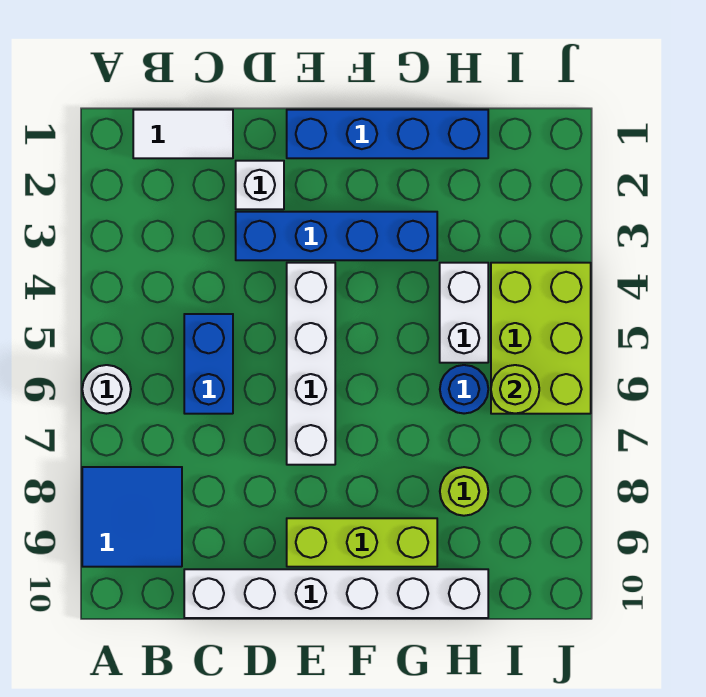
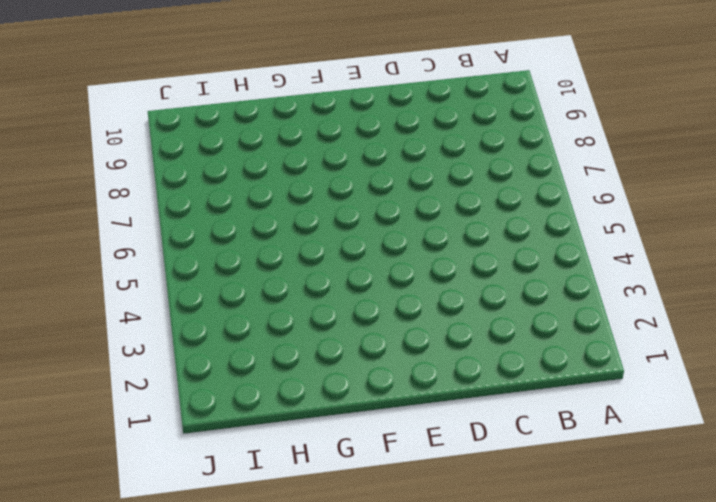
none -> white round brick A6 level 1
none -> blue tile A8:B9 level 1
none -> white tile B1:C1 level 1

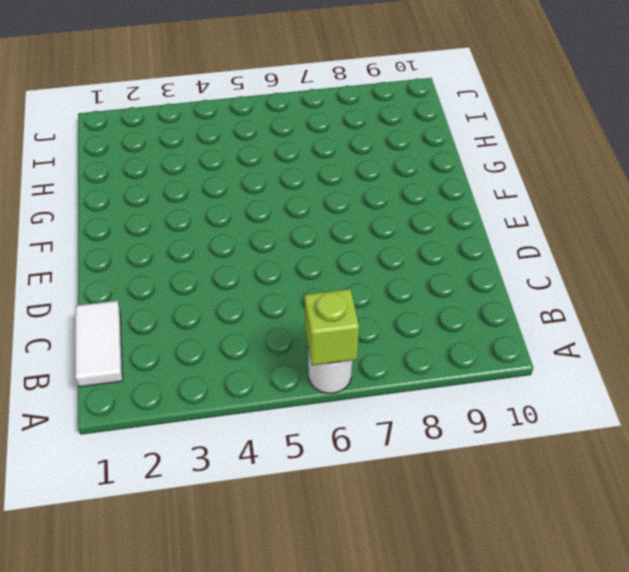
lime brick A6 level 2 -> none
none -> blue tile A8:B9 level 1
none -> blue brick C5:C6 level 1
none -> white brick C10:H10 level 1

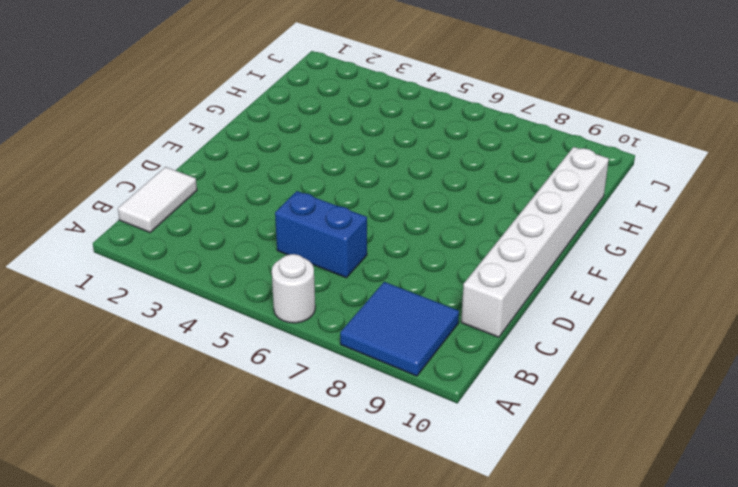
none -> white brick D2 level 1
none -> blue brick D3:G3 level 1
none -> blue brick E1:H1 level 1

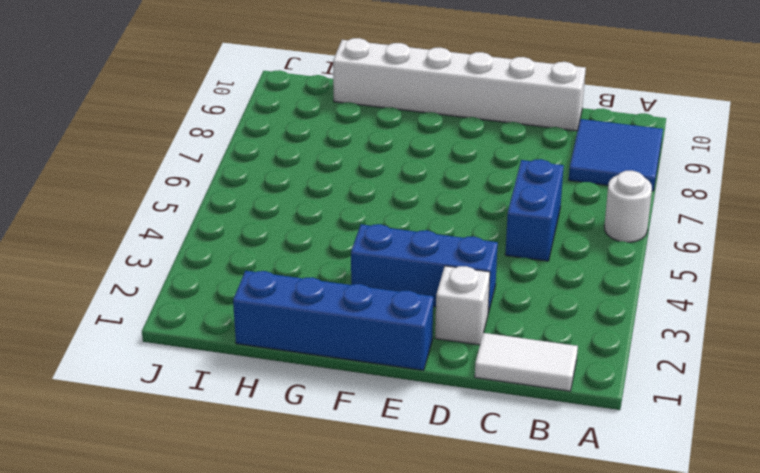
blue brick D3:F3 level 1 -> blue brick D3:G3 level 1
none -> white brick E4:E7 level 1
none -> lime brick E9:G9 level 1
none -> white brick H4:H5 level 1

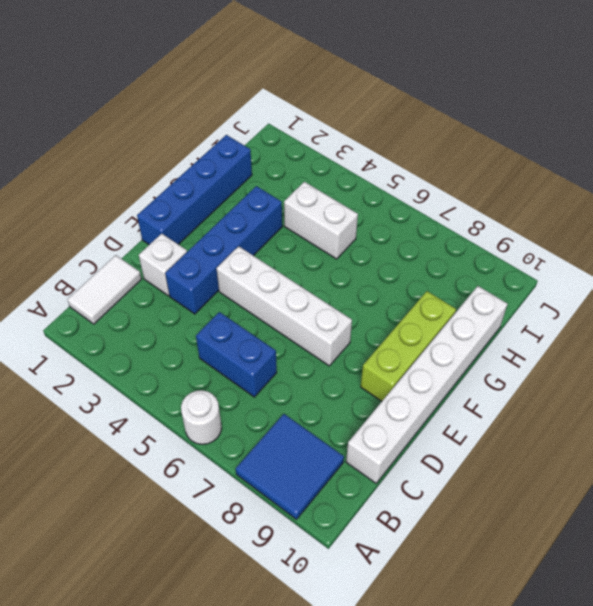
none -> blue round brick H6 level 1
none -> lime round brick H8 level 1
none -> lime brick I4:J6 level 1

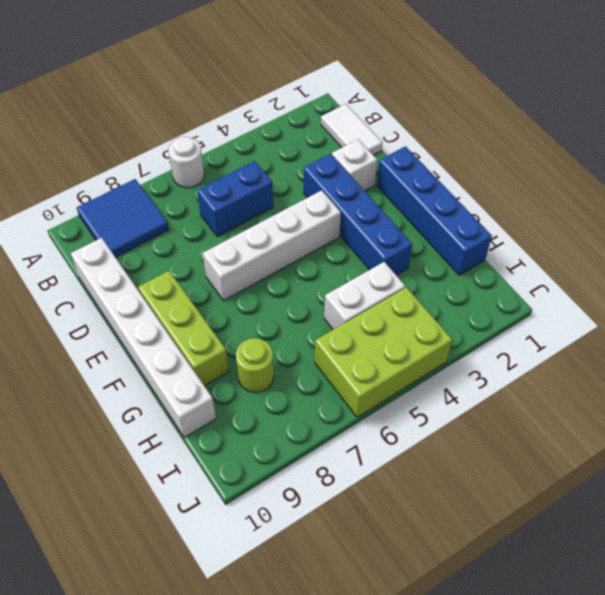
none -> blue round brick H6 level 1
none -> lime round brick I6 level 2

